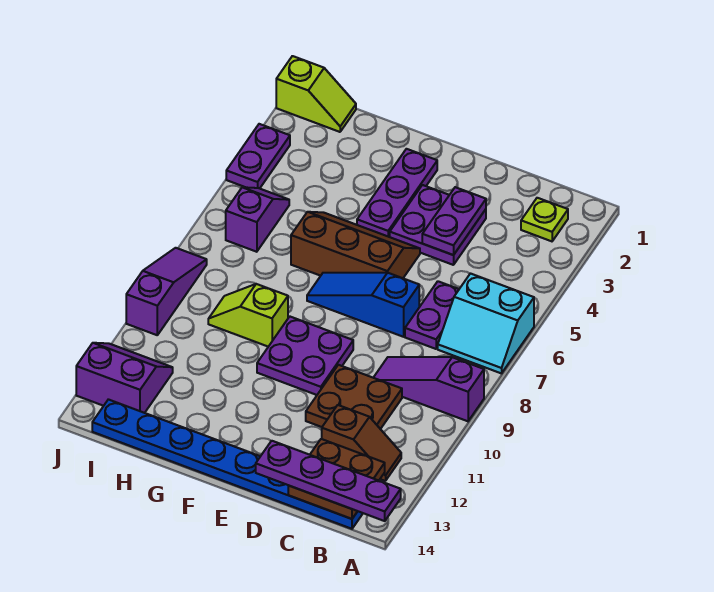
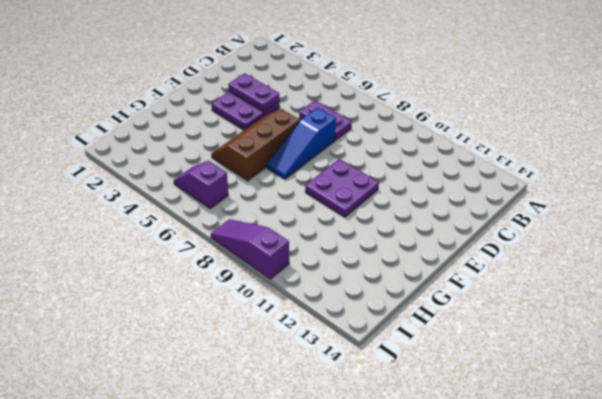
none -> cyan slope A6:B7 level 1 top 6
none -> purple slope A9:C9 level 1 top A
none -> lime plate B2 level 1

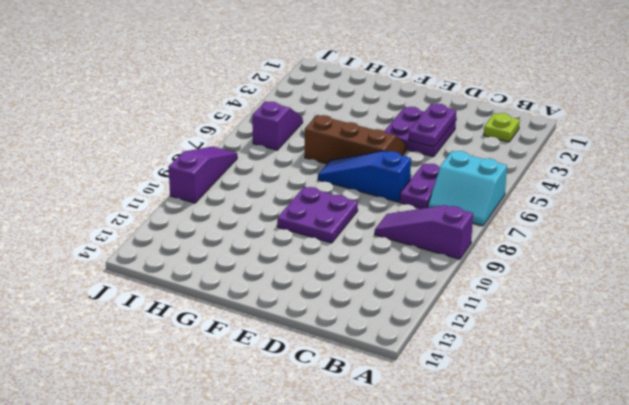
none -> brown slope B12:C12 level 1 top C
none -> blue plate B14:I14 level 1
none -> brown plate C10:D11 level 1

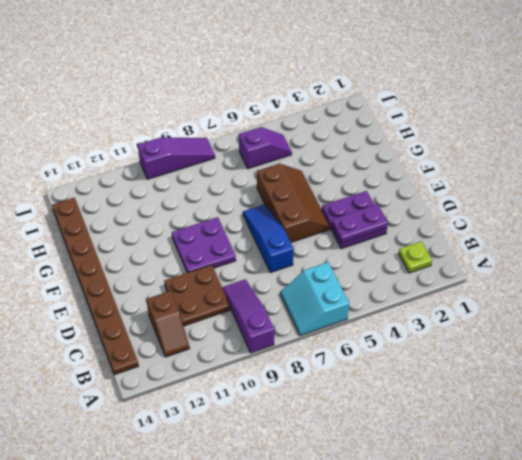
brown plate B14:I14 level 1 -> blue plate B14:I14 level 1
none -> purple plate C6:C7 level 1
none -> purple plate F2:F4 level 1
none -> lime slope G9:H9 level 1 top G

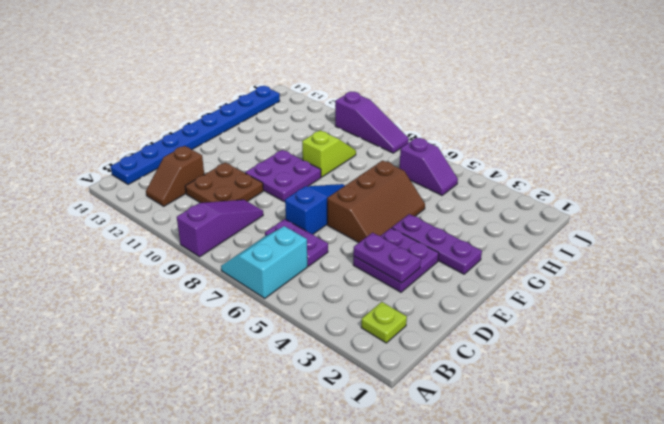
none -> lime slope I1:J1 level 1 top J
none -> purple slope I12:J13 level 1 top 13
none -> purple plate J3:J4 level 1

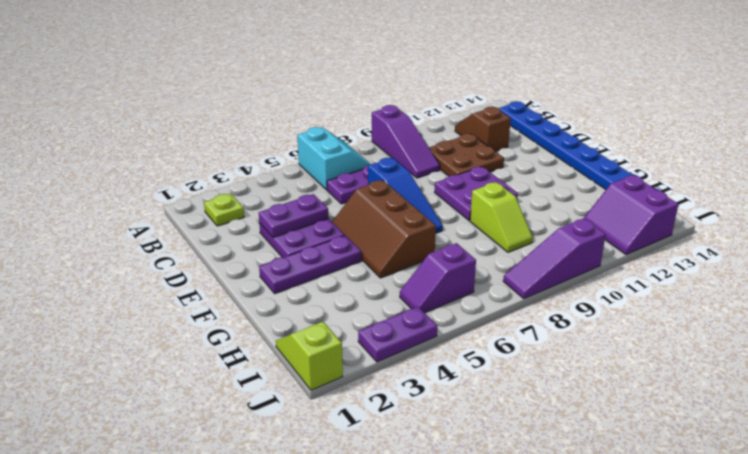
none -> brown plate B13:C14 level 2
none -> purple plate A14:D14 level 3

